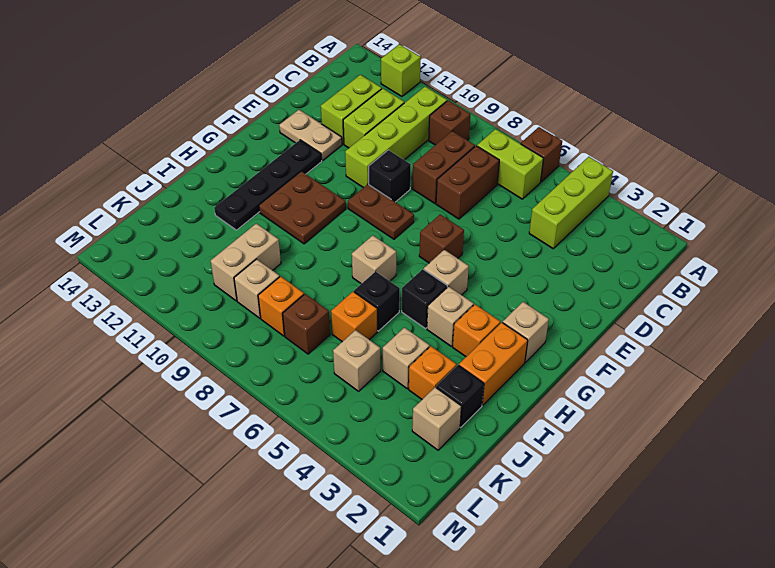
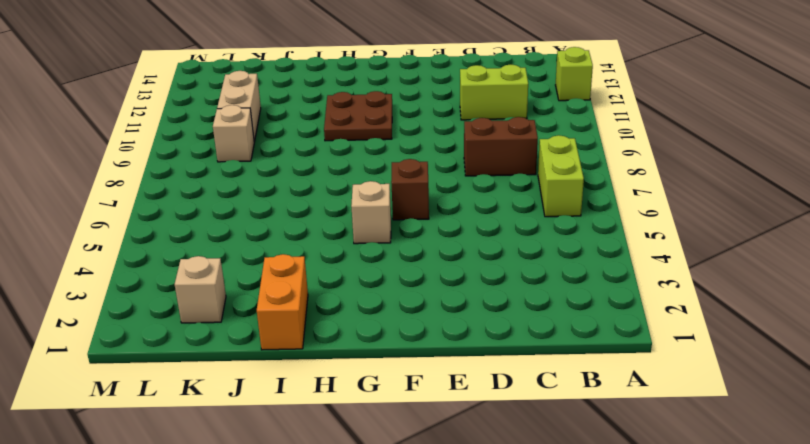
orange brick I1:I2 level 1 -> orange brick H2:I2 level 1
tan brick K10:K11 level 1 -> tan brick J10:K10 level 1
none -> lime brick A4:C4 level 1
none -> brown brick A6 level 1
none -> brown brick B9 level 1
none -> lime brick B10:E10 level 1

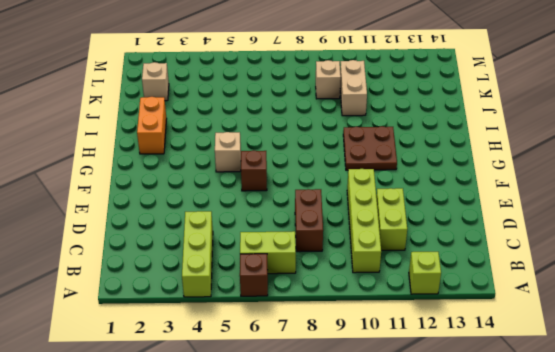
none -> brown brick B9 level 1
none -> brown brick C7:D7 level 1
none -> lime brick C12:D12 level 1
none -> black brick E9 level 1

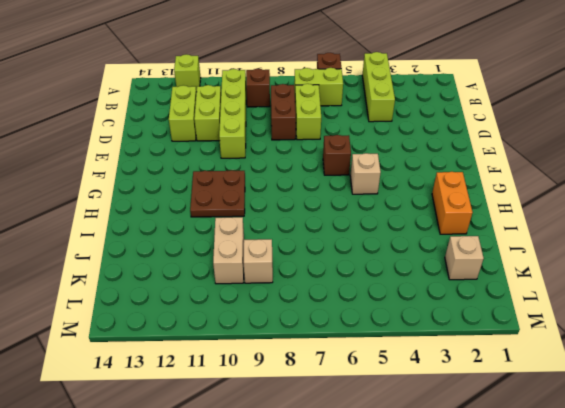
lime brick C7:D7 level 1 -> brown brick C7:D7 level 1
none -> black brick E9 level 1
none -> tan plate E12:E13 level 1
none -> brown plate F8:F9 level 1
none -> black plate F12:I12 level 1

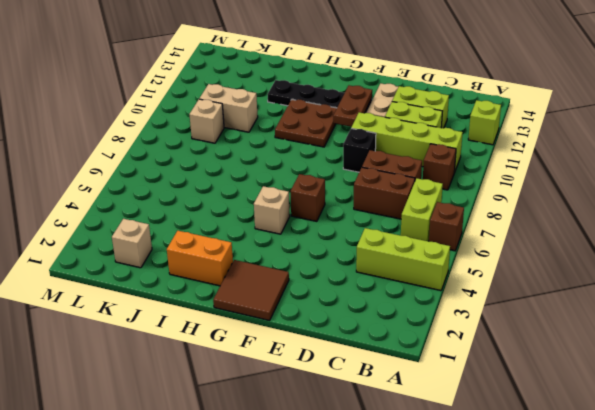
brown tile F1:G2 level 1 -> tan brick G2 level 1
brown plate F11:F12 level 2 -> brown plate F8:F9 level 1
none -> orange brick H3 level 1
none -> tan brick H4 level 1
none -> black brick H5 level 1
none -> tan brick H7 level 1

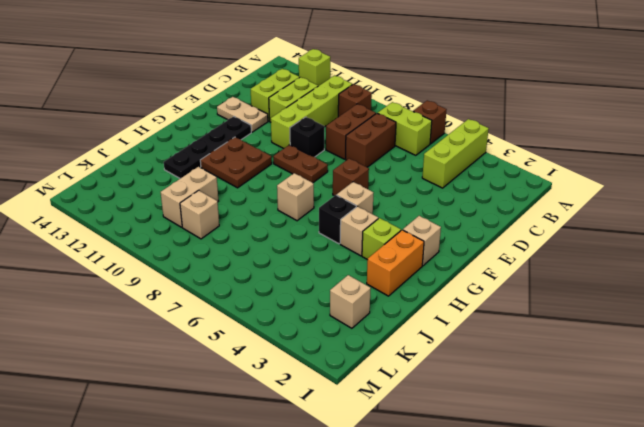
lime brick H3 level 1 -> orange brick H3 level 1
none -> black brick I6 level 1
none -> black brick J2 level 1
none -> orange brick J3 level 1
none -> tan brick J4 level 1

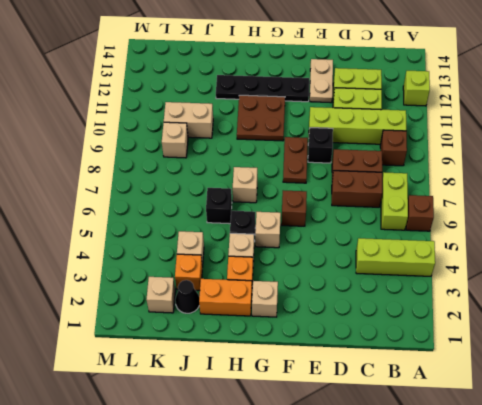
black cone J2 level 1 -> black brick J2 level 1
none -> orange brick J6 level 1
none -> tan brick K5 level 1
none -> brown brick K7 level 1
none -> orange brick K8 level 1

